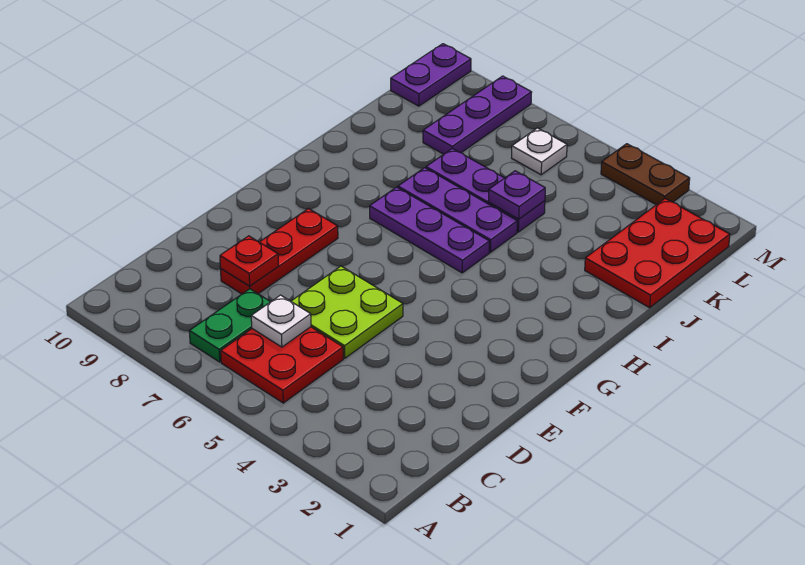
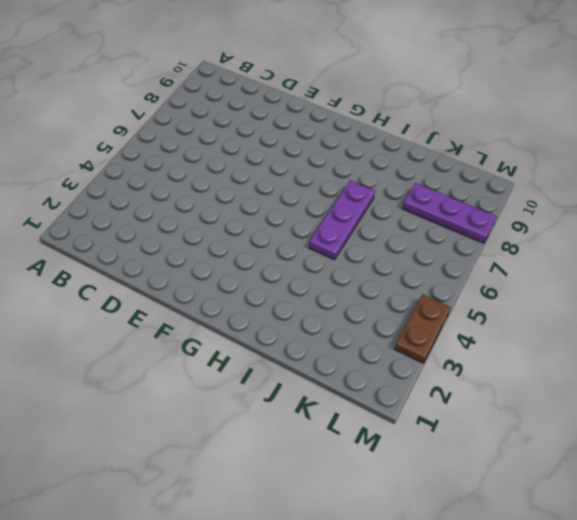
none -> red plate B5:C6 level 1
none -> green plate B7:C7 level 1
none -> lime plate D5:E6 level 1

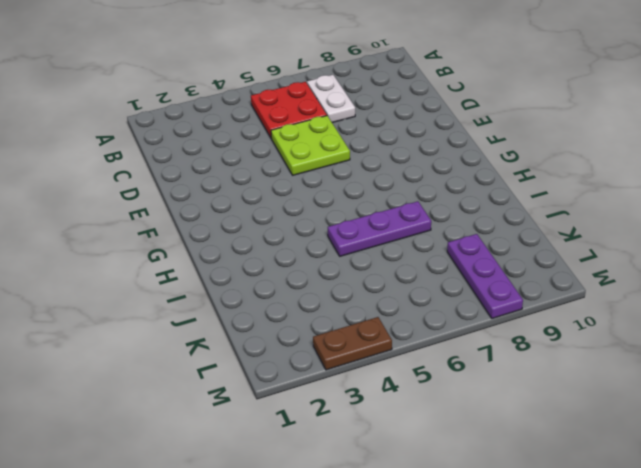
white plate B7:C7 level 1 -> green plate B7:C7 level 1
none -> red plate D8:F8 level 1
none -> purple plate H5:H7 level 1
none -> red plate J1:L2 level 1

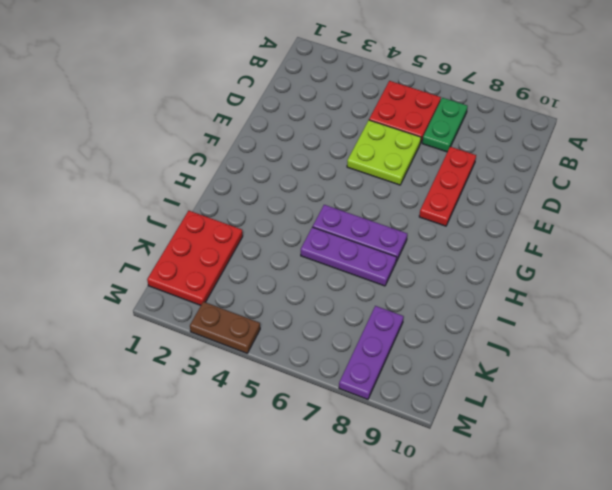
none -> purple plate J5:J7 level 1
none -> white plate L6 level 1
none -> purple plate L10:M10 level 1

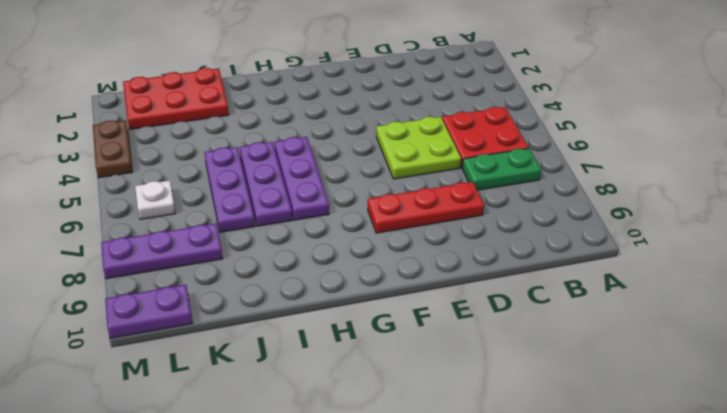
none -> white plate C6 level 2
none -> red plate D8 level 2
none -> purple plate J5 level 2

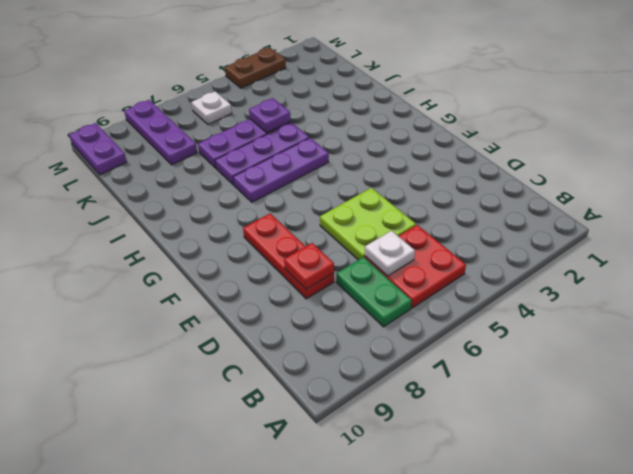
none -> red plate J1:L2 level 1

